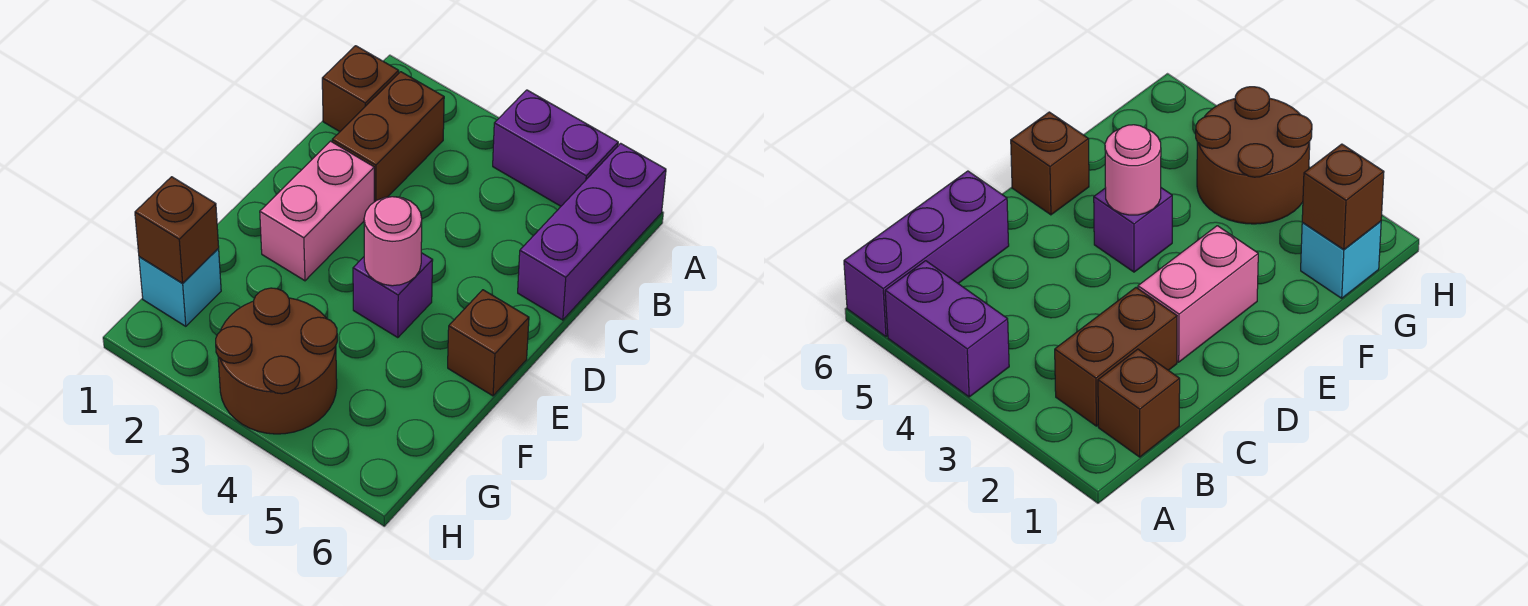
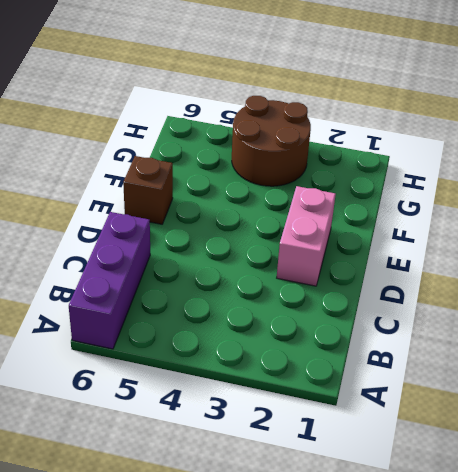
none -> purple brick A4:A5 level 1
none -> brown brick B1 level 1

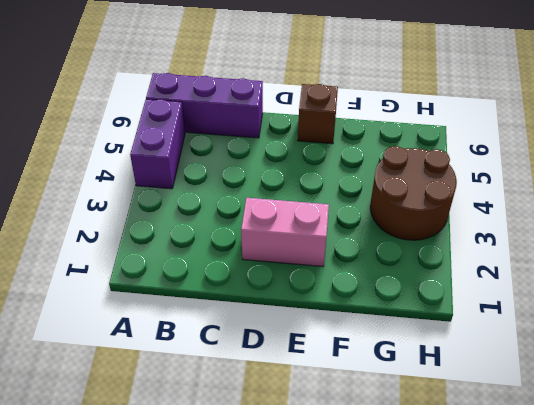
none -> brown brick B1 level 1
none -> brown brick B2:C2 level 1

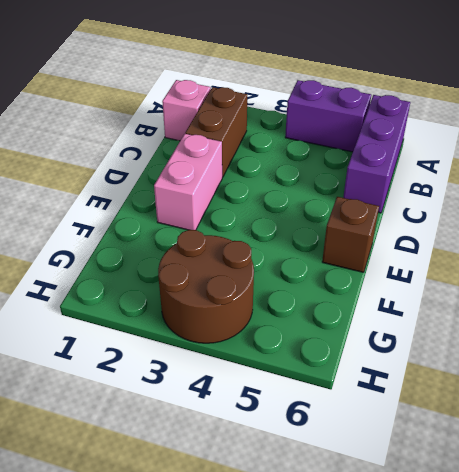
pink brick B1 level 1 -> brown brick B1 level 1
none -> purple brick E4 level 1
none -> cyan brick G1 level 1

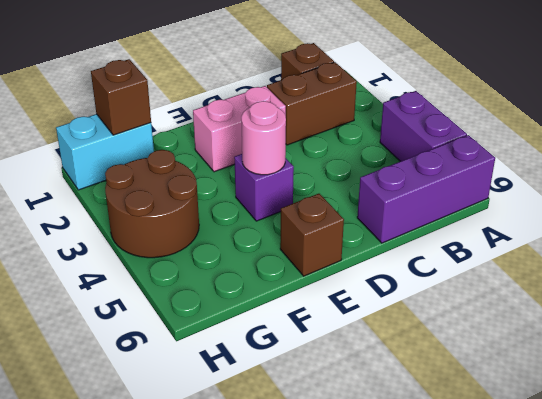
cyan brick G1:H1 level 1 -> cyan brick G1 level 1

